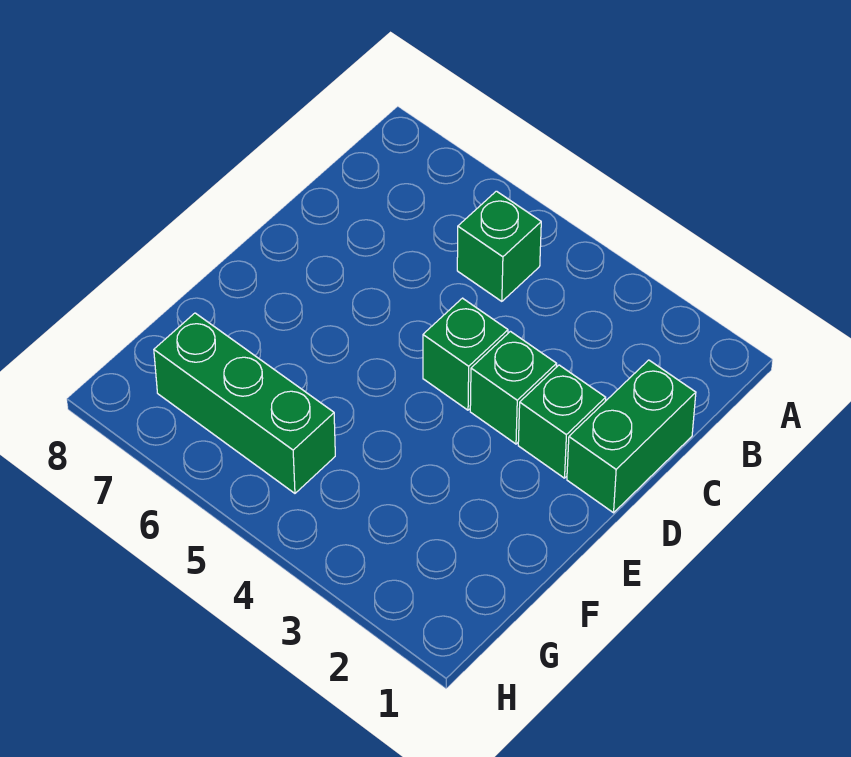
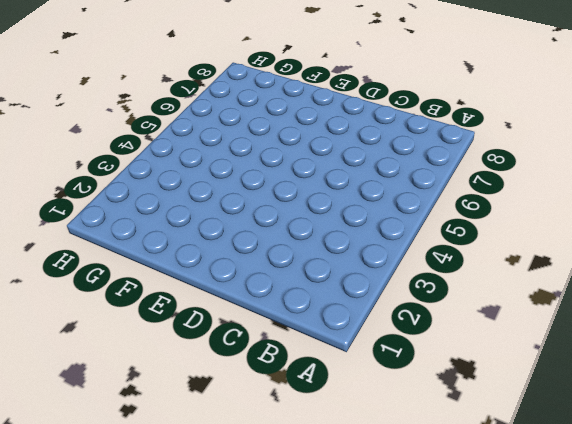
none -> green brick B5 level 1
none -> green brick C1:D1 level 1

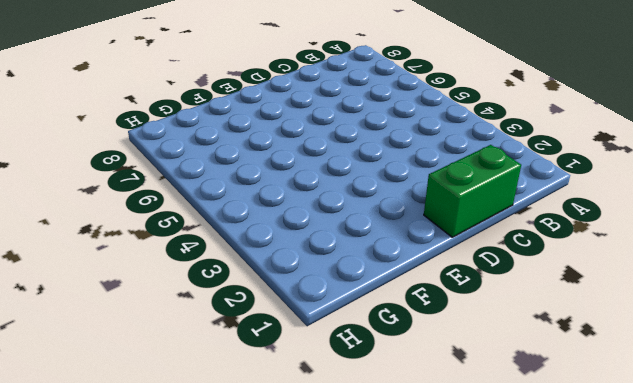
none -> green brick B5 level 1
none -> green brick D2 level 1

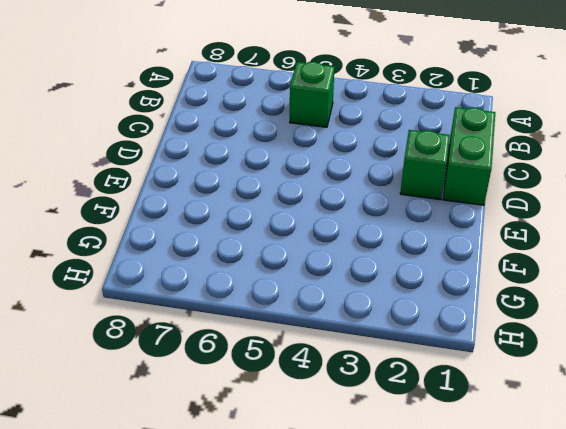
none -> green brick D3 level 1
none -> green brick D4 level 1

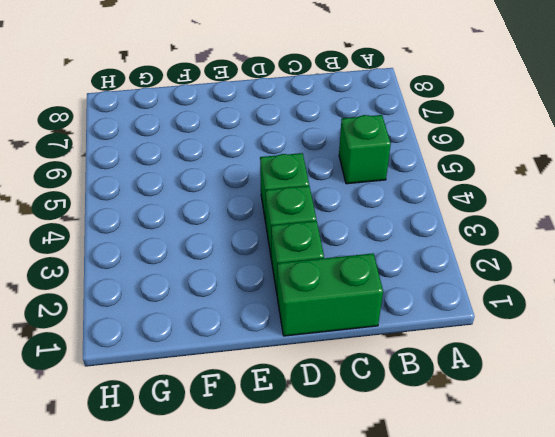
none -> green brick G5:G7 level 1

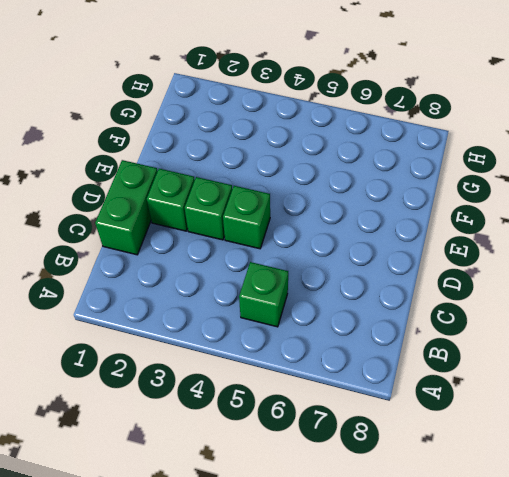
none -> green brick G5:G7 level 1

